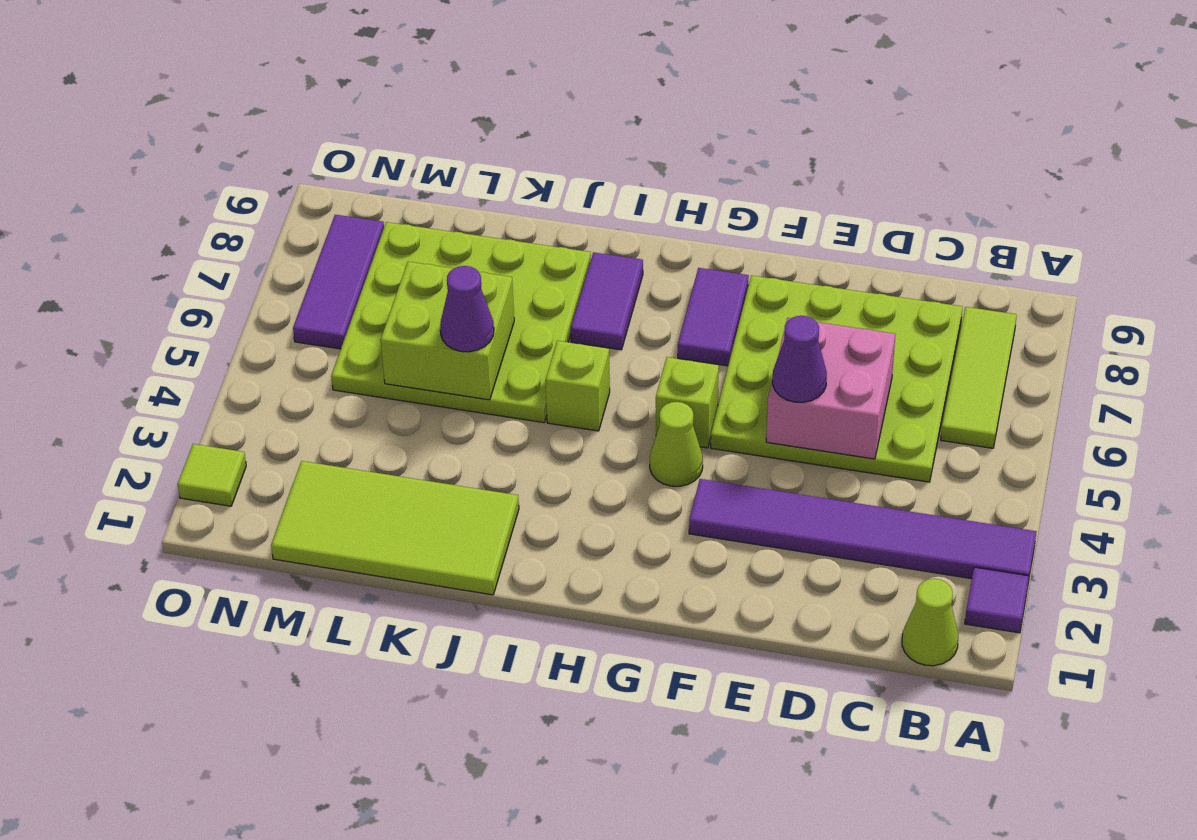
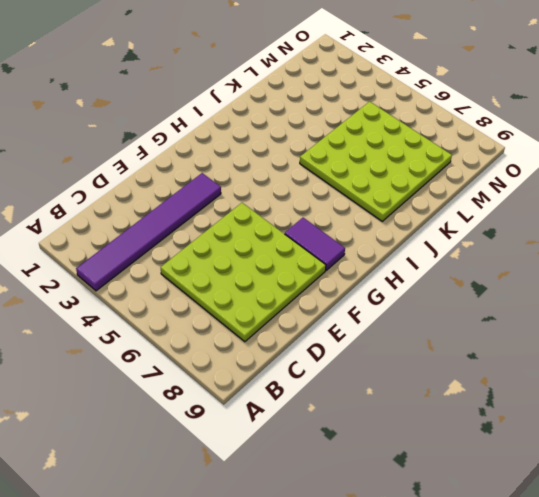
none -> purple tile A2 level 1
none -> lime cone B1 level 1
none -> lime tile B6:B8 level 1

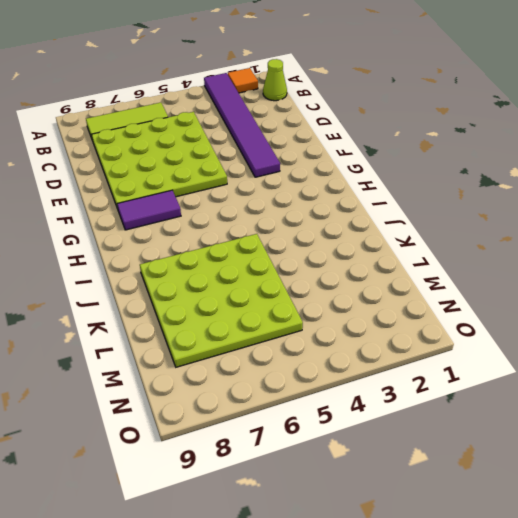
orange tile A2 level 1 -> purple tile A2 level 1
none -> lime cone G4 level 1
none -> lime brick G5 level 1
none -> lime brick I5 level 1

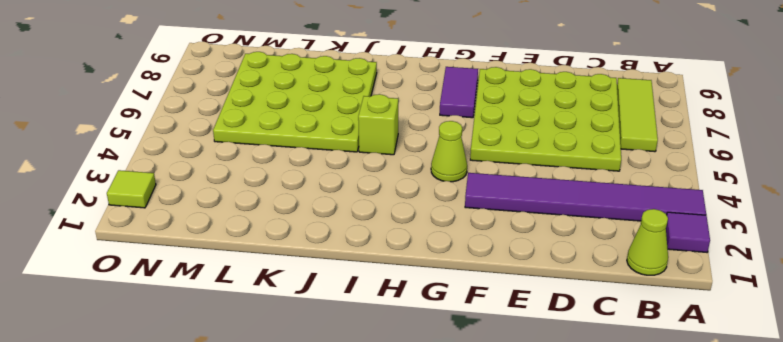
none -> lime brick G5 level 1
none -> purple tile I7:I8 level 1
none -> lime tile J1:M2 level 1

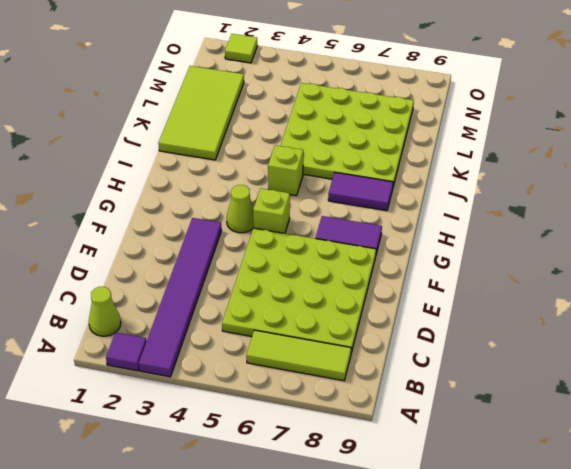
none -> purple tile N6:N8 level 1
none -> pink brick D5:E6 level 2
none -> lime brick K5:L6 level 2

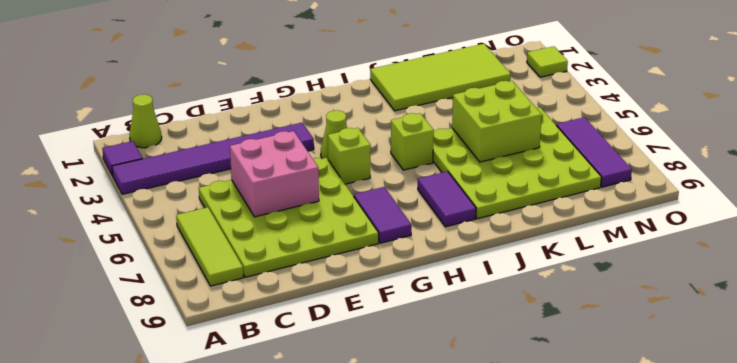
none -> purple cone E5 level 3
none -> purple cone K5 level 3

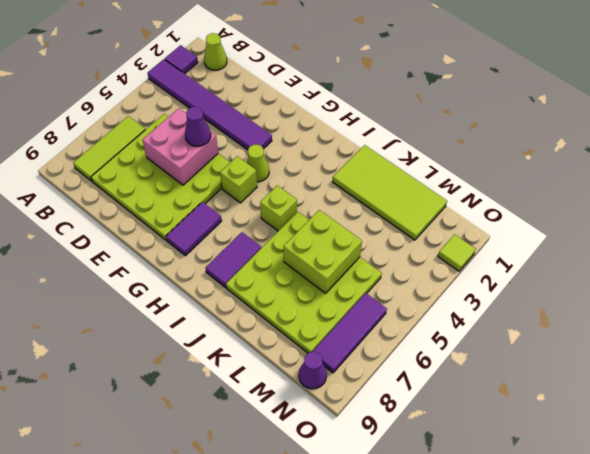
purple cone N9 level 1 -> purple cone K5 level 3

